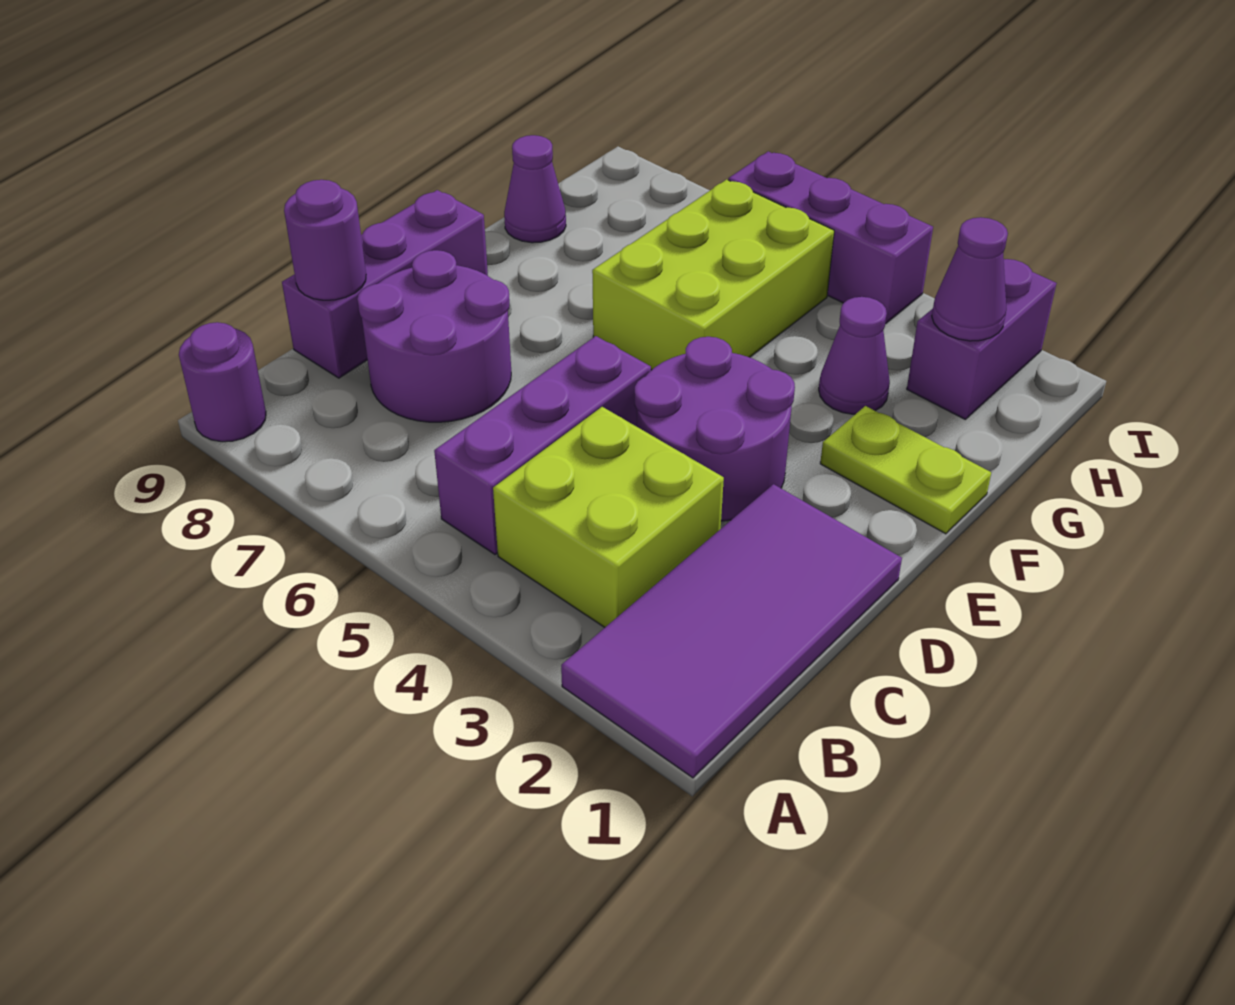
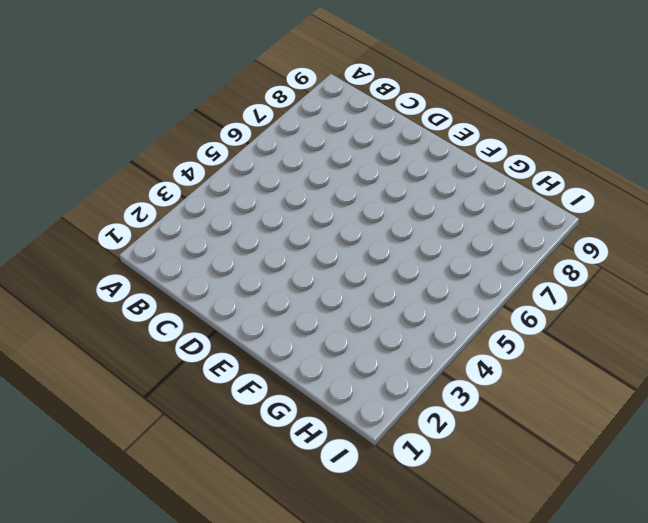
none -> purple tile A1:D2 level 1
none -> purple round brick A9 level 1
none -> lime brick B3:C4 level 1

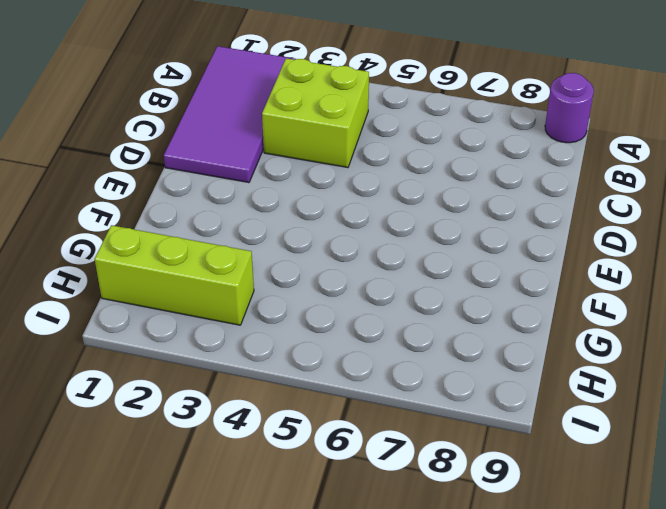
lime brick H1:H3 level 1 -> purple brick H2:I2 level 1
none -> purple brick B5:D5 level 1
none -> purple round brick C7:D8 level 1
none -> purple brick C9:E9 level 1

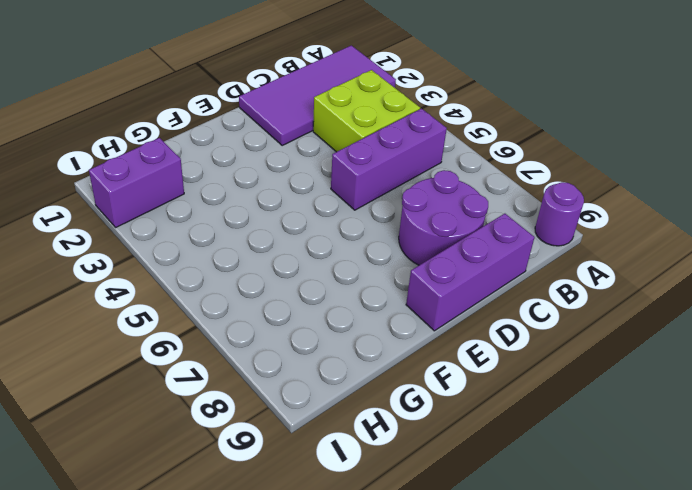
none -> purple round brick D3:E4 level 1
none -> lime plate F1:F2 level 1
none -> lime brick F5:H6 level 1

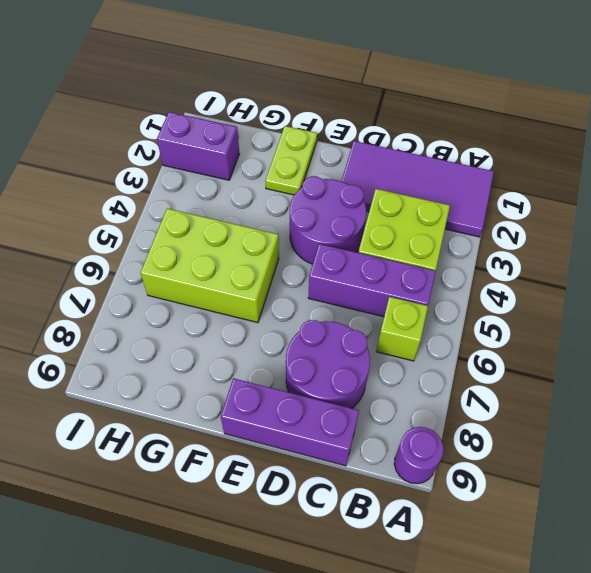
lime brick B6 level 1 -> none
none -> purple cone G3 level 1
none -> purple cone G9 level 1
none -> purple brick I4:I6 level 1

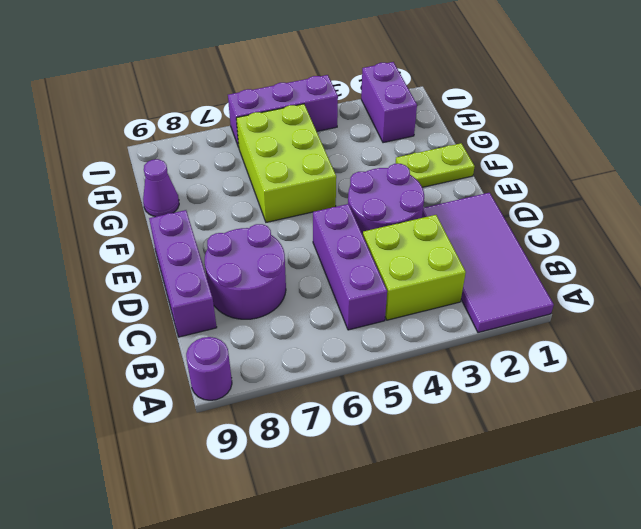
none -> purple cone G3 level 1
none -> purple round brick C9 level 2
none -> purple cone H2 level 2

